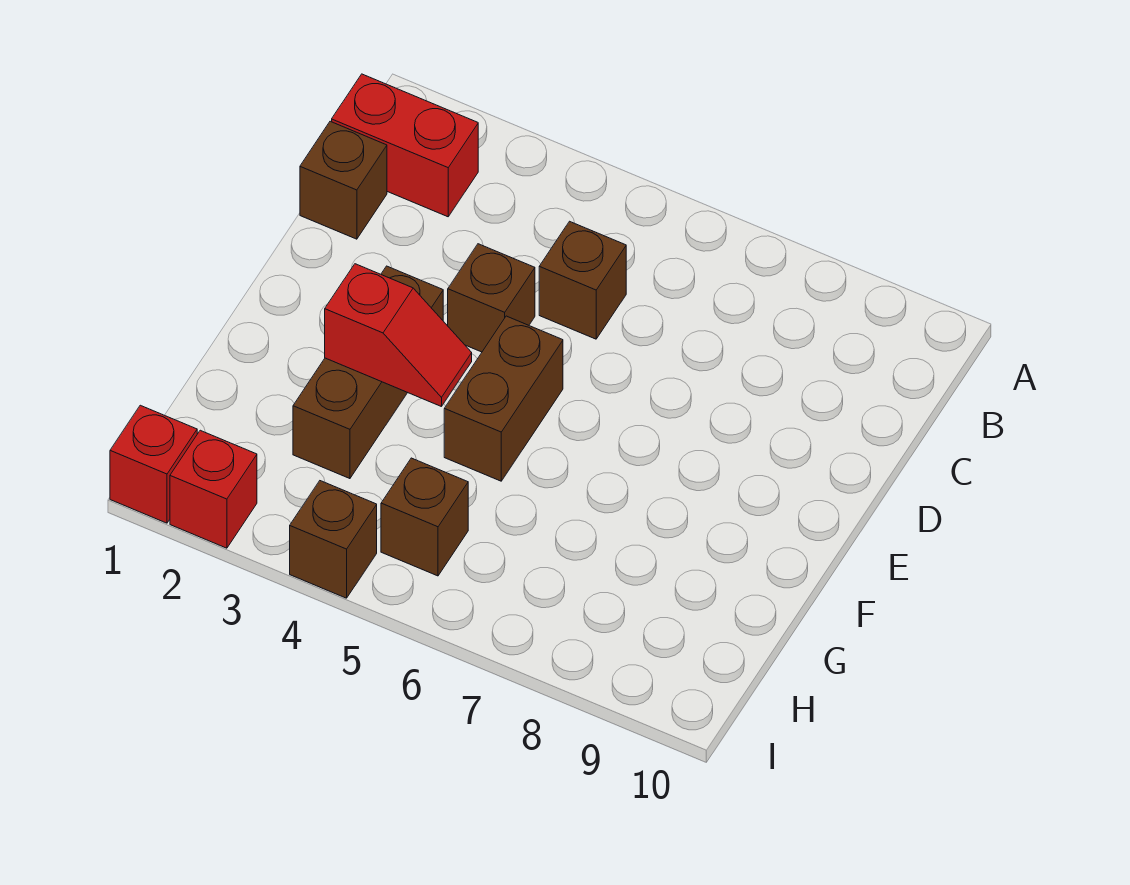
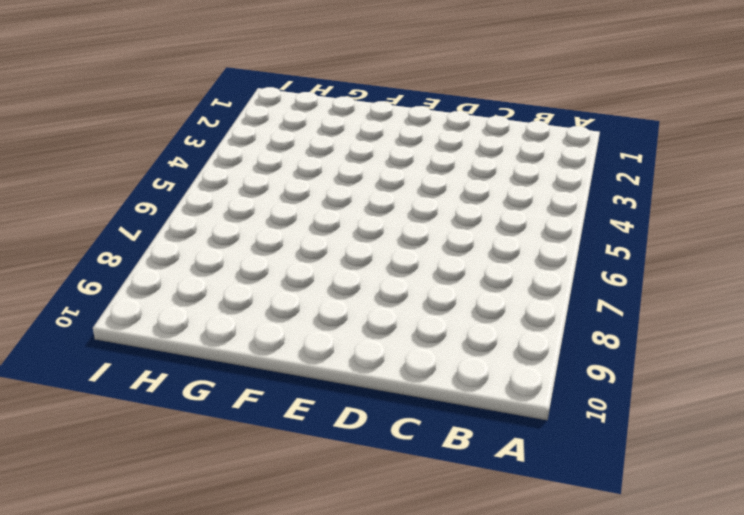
none -> red brick B1:B2 level 1
none -> brown brick C1 level 1

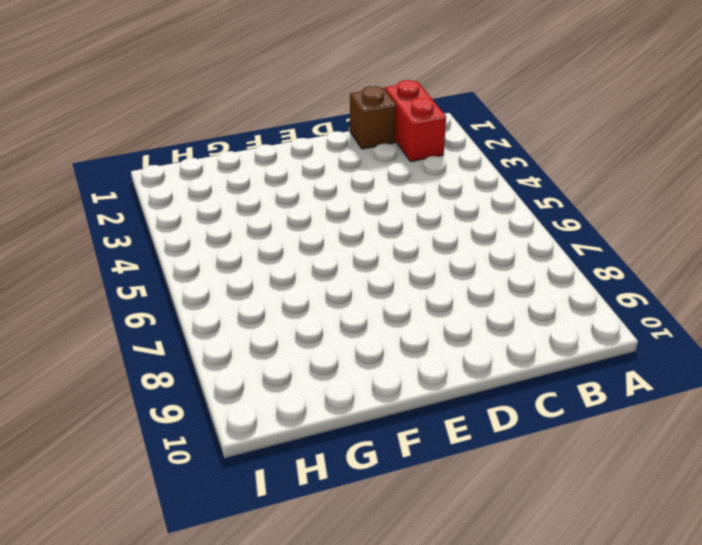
none -> brown brick C5 level 1
none -> brown brick D4 level 1

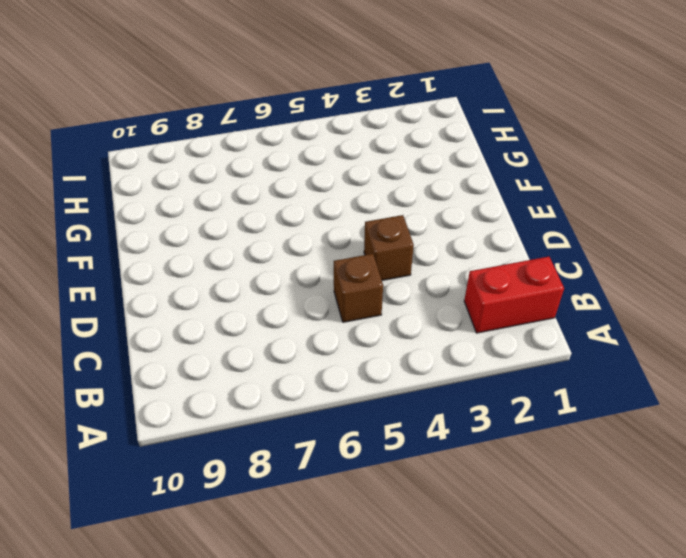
none -> brown brick C1 level 1
none -> brown brick E3:G3 level 1

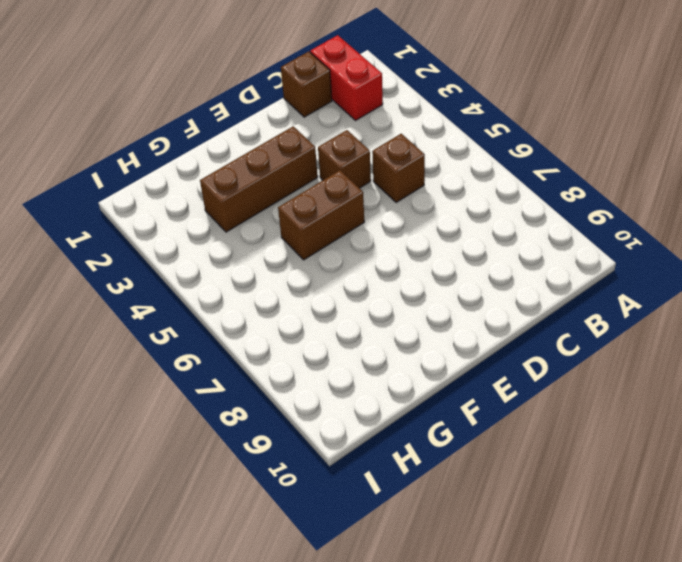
none -> brown brick H5 level 1
none -> red brick I1 level 1

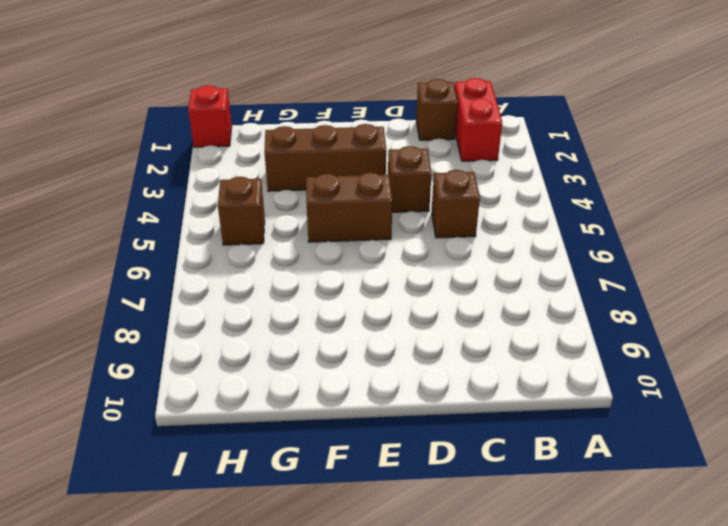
none -> red brick I2 level 1
none -> brown brick I4 level 1

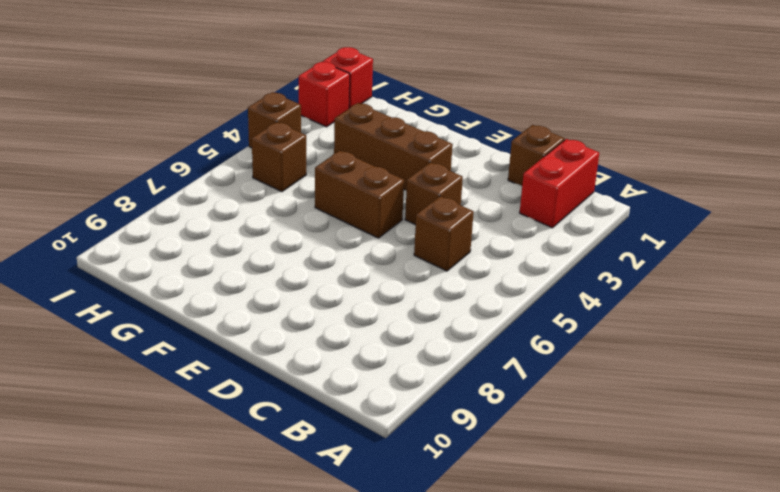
none -> red slope F3:F4 level 2 top 3

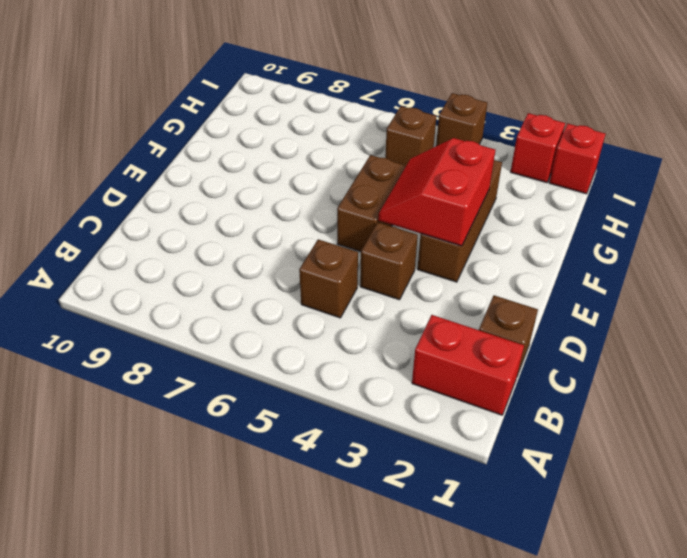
red slope E3:F4 level 2 top 3 -> red slope F3:F4 level 2 top 3

